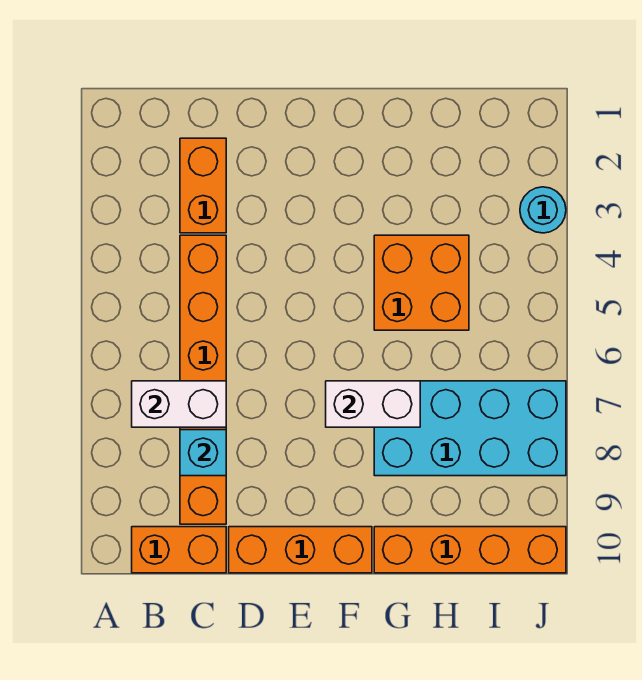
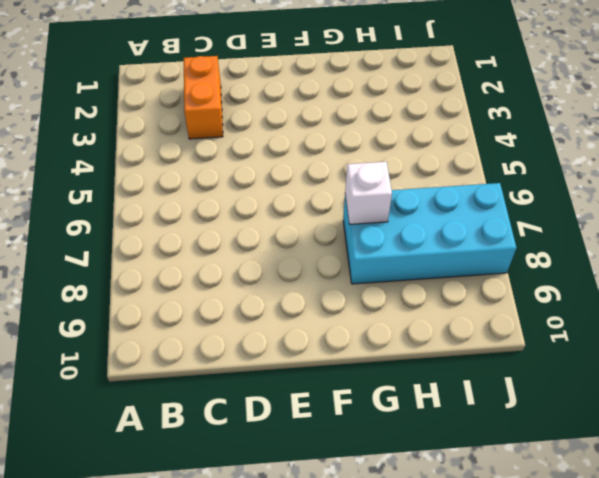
white brick G7 level 2 -> white brick F7:G7 level 2
none -> orange brick B10:C10 level 1
none -> orange brick C4:C9 level 1

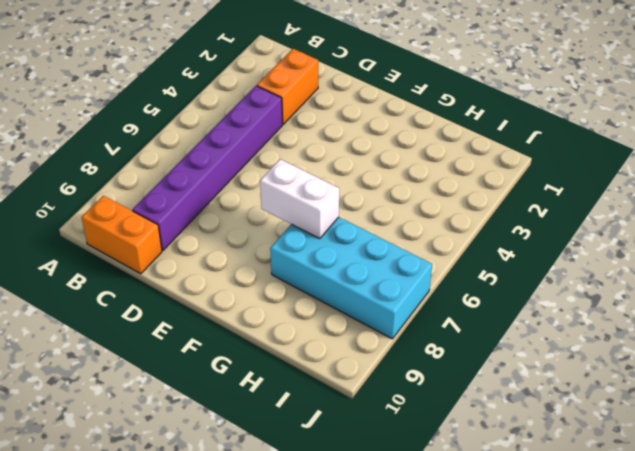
purple brick C4:C9 level 1 -> orange brick C4:C9 level 1
none -> orange brick D10:F10 level 1
none -> orange brick G4:H5 level 1

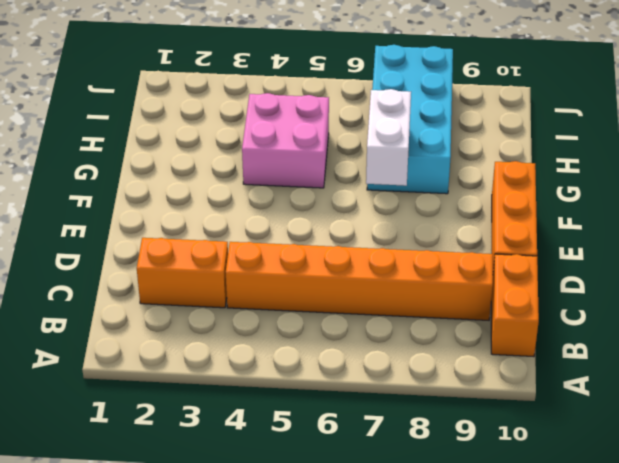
pink brick G4:H5 level 1 -> orange brick G4:H5 level 1
none -> orange brick G10:J10 level 1
none -> cyan round brick J3 level 1

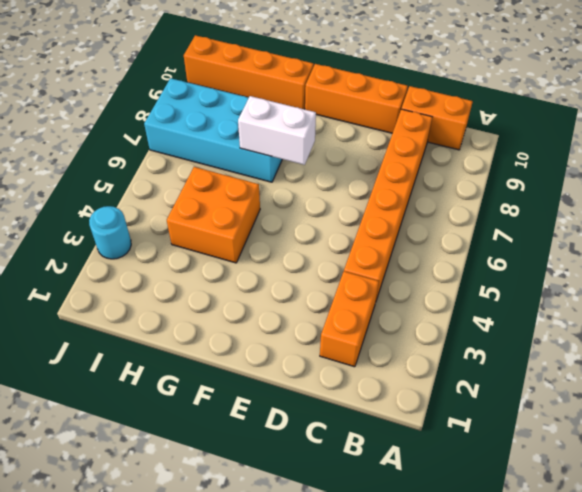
none -> white brick B7:C7 level 2
none -> cyan brick C8 level 2

